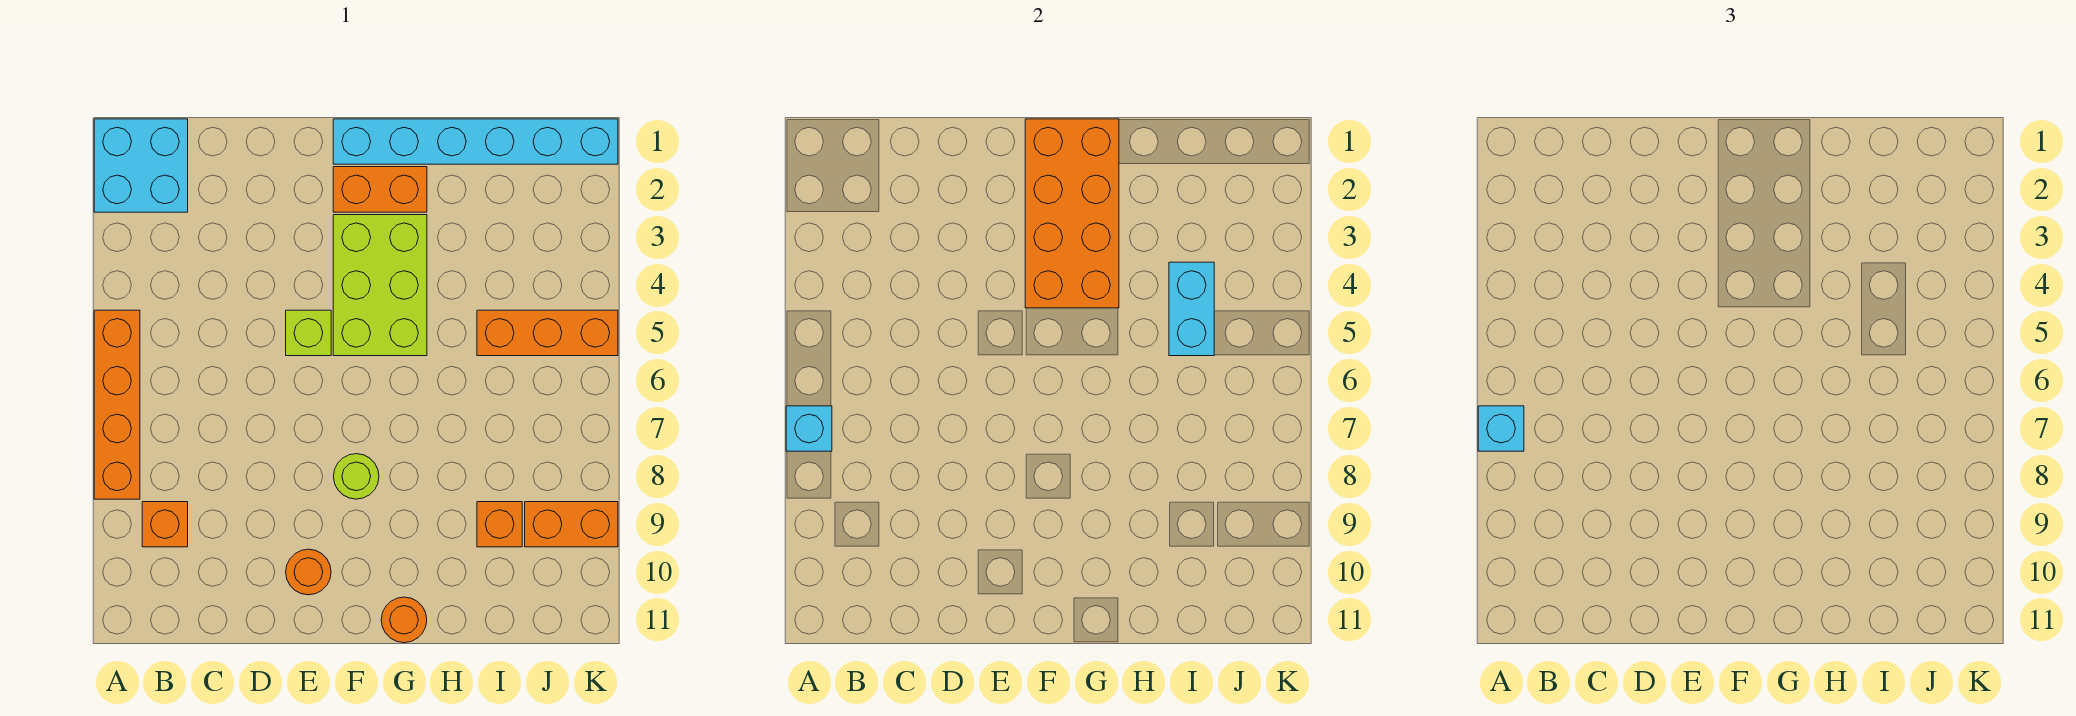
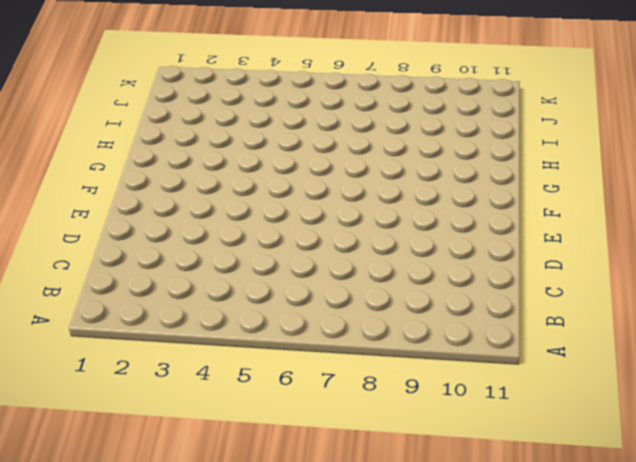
none -> cyan brick A1:B2 level 1
none -> orange brick A5:A8 level 1
none -> orange brick B9 level 1

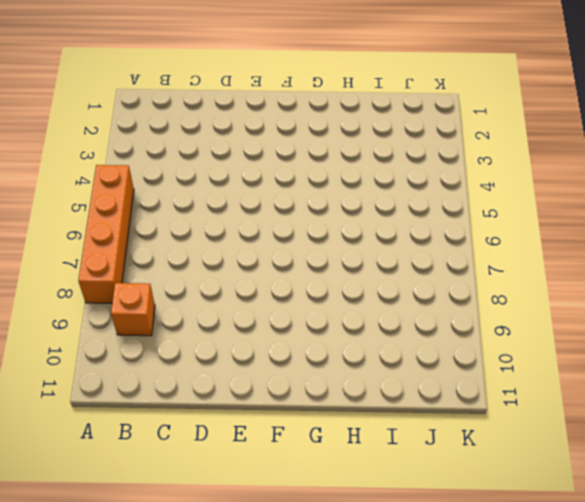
none -> cyan brick A1:B2 level 1
none -> lime brick E5 level 1
none -> orange round brick E10 level 1

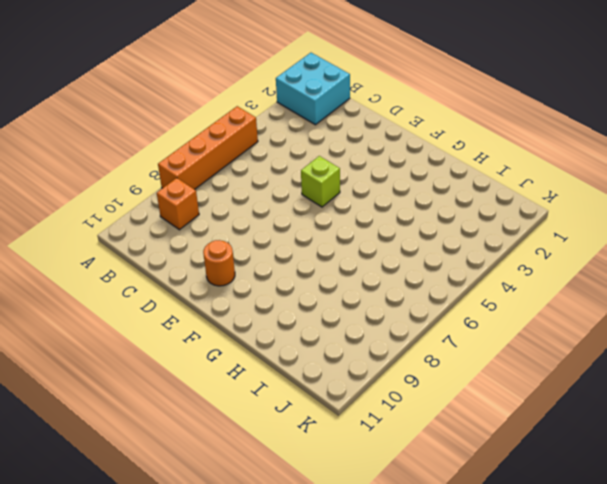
none -> cyan brick F1:K1 level 1
none -> orange brick F2:G2 level 1
none -> lime brick F3:G5 level 1

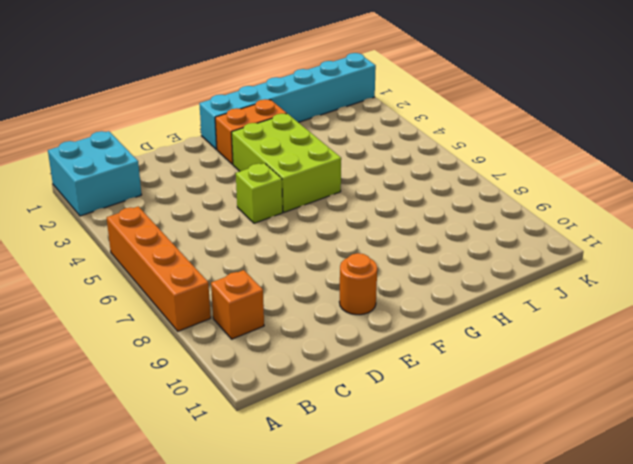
none -> lime round brick F8 level 1
none -> orange round brick G11 level 1
none -> orange brick I5:K5 level 1

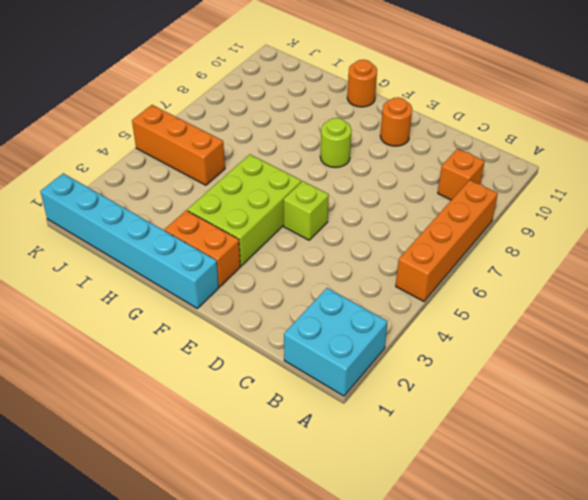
none -> orange brick I9 level 1
none -> orange brick J9:K9 level 1
none -> cyan brick A7 level 2

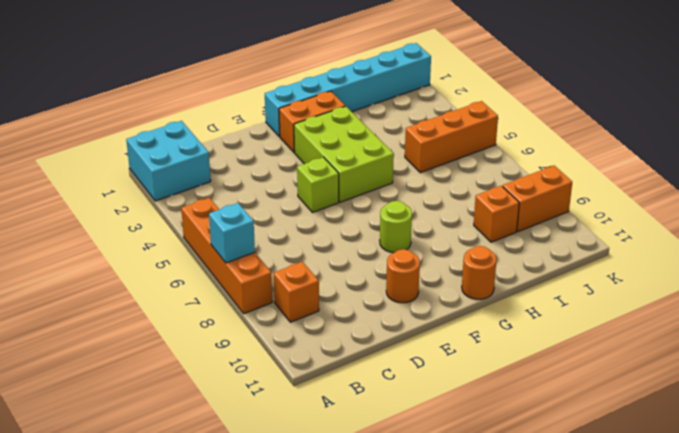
none -> orange brick F1:G4 level 2
none -> cyan brick I4:I5 level 2
none -> cyan brick A7 level 3

